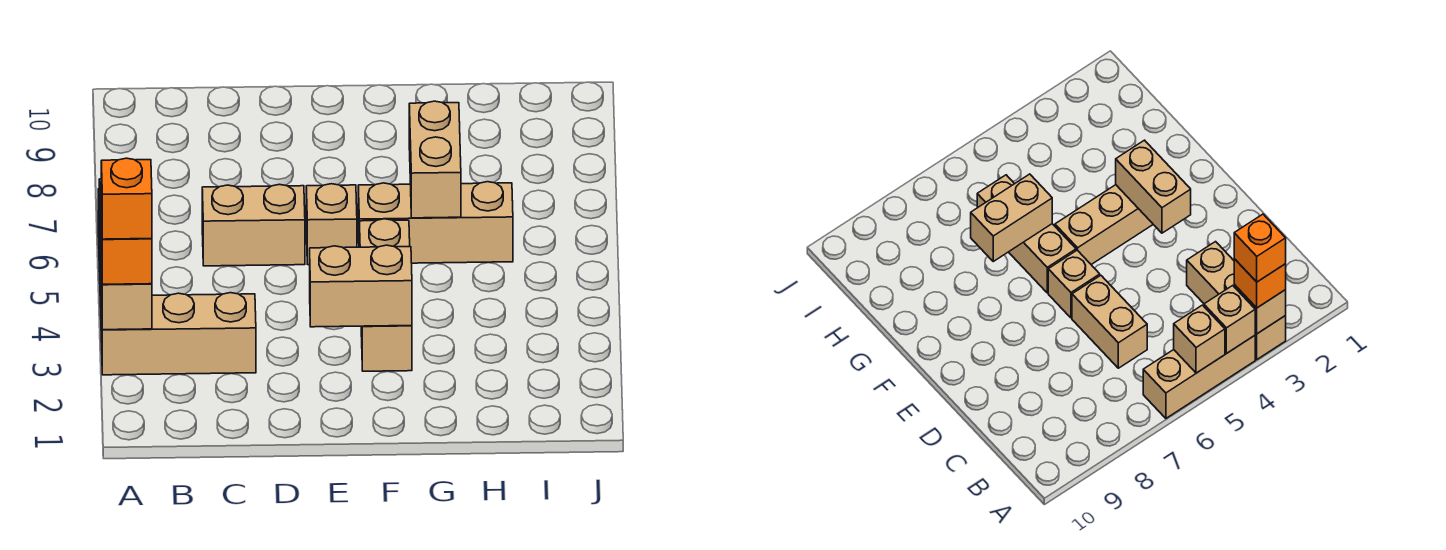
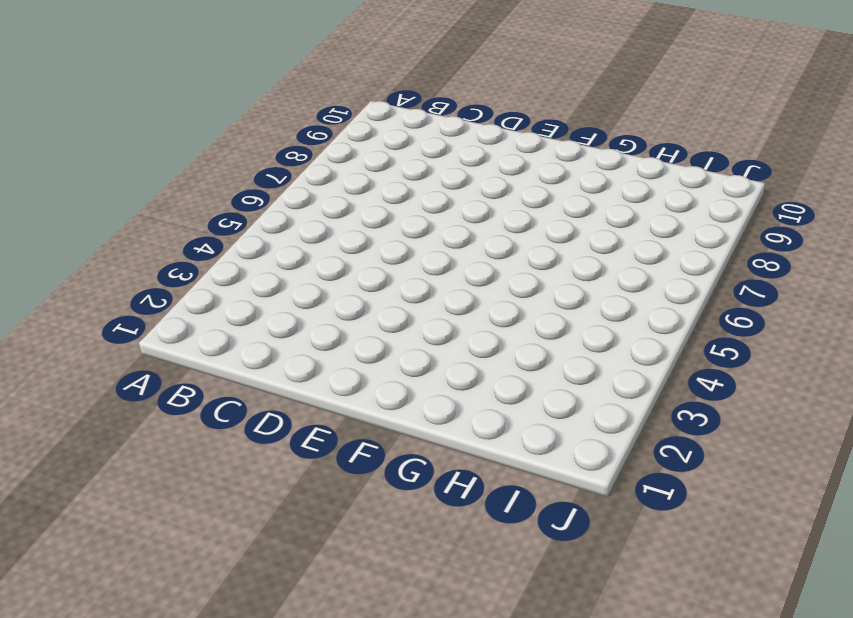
none -> tan brick A3:C3 level 1
none -> tan brick A4:A6 level 1
none -> tan brick C6:D6 level 1

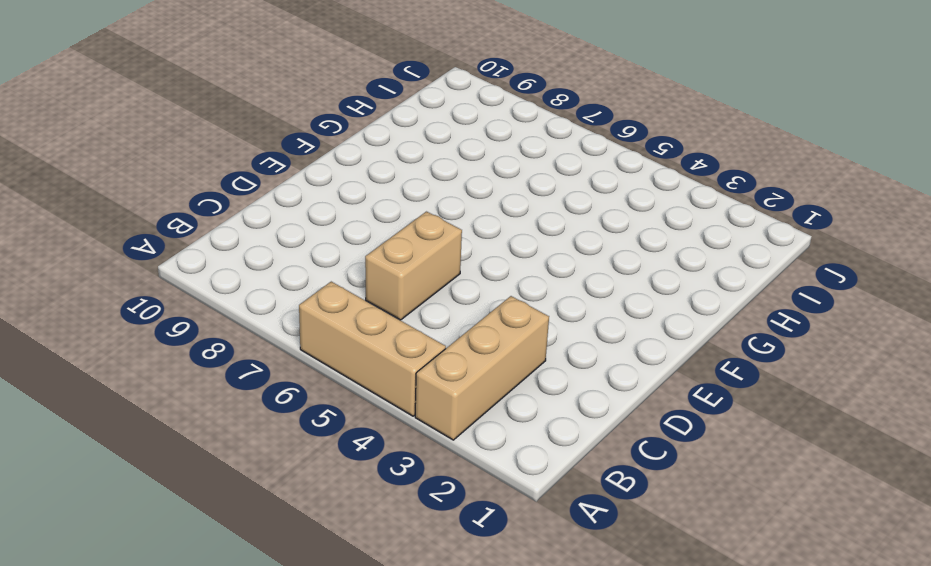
none -> tan brick E6 level 1
none -> tan brick F3:F5 level 1
none -> tan brick F6:H6 level 1

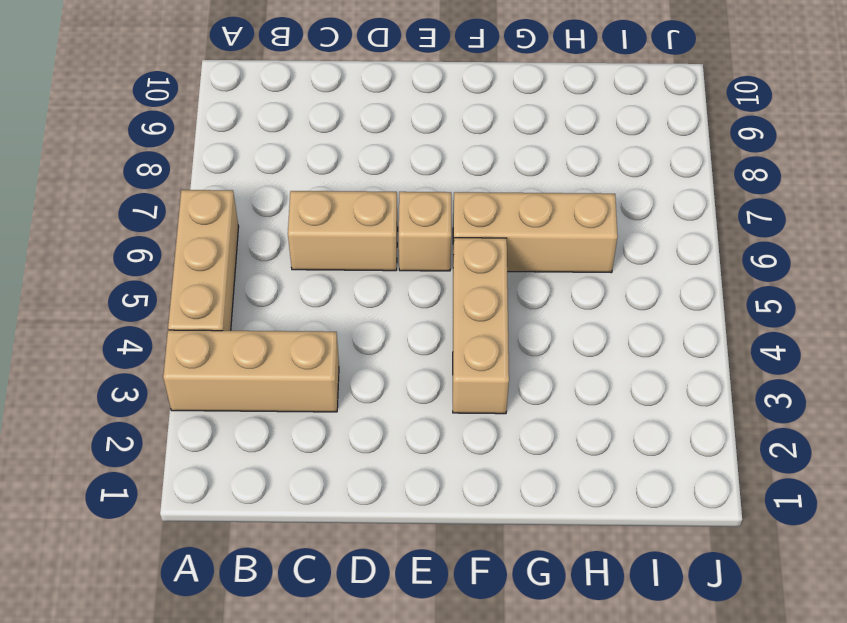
none -> tan brick A3 level 2
none -> tan brick A4 level 2
none -> tan brick A5 level 2

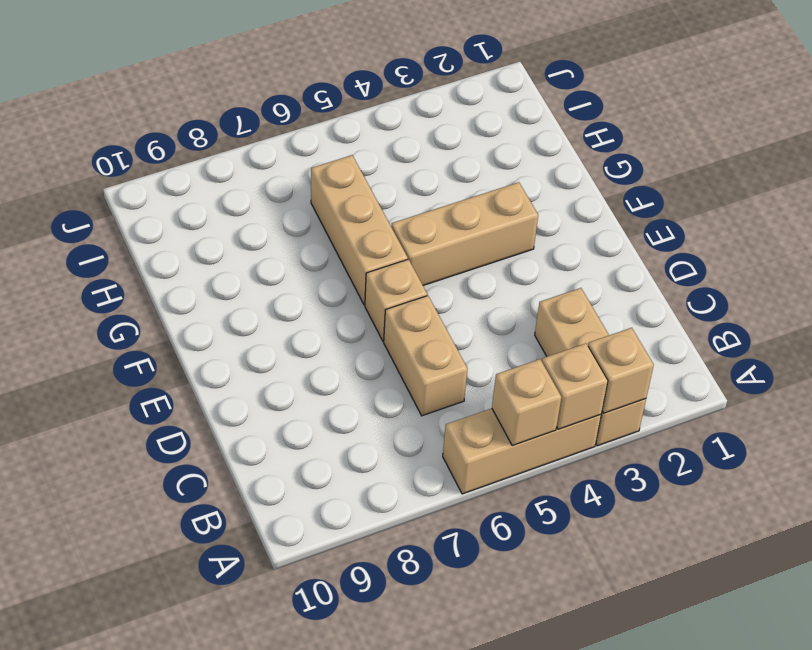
none -> tan brick E3:F3 level 2
none -> tan brick G6:G7 level 2
none -> orange brick A3 level 3

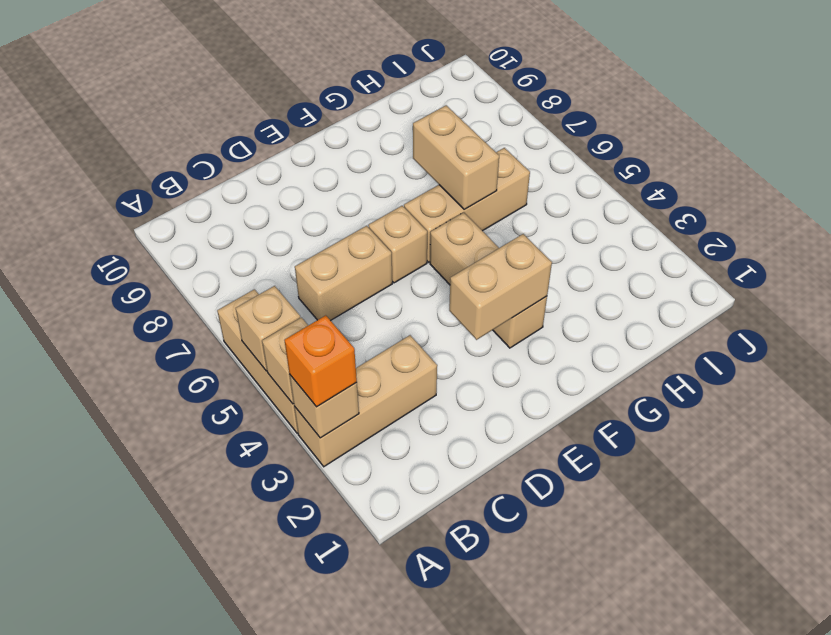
none -> orange brick A3 level 4

